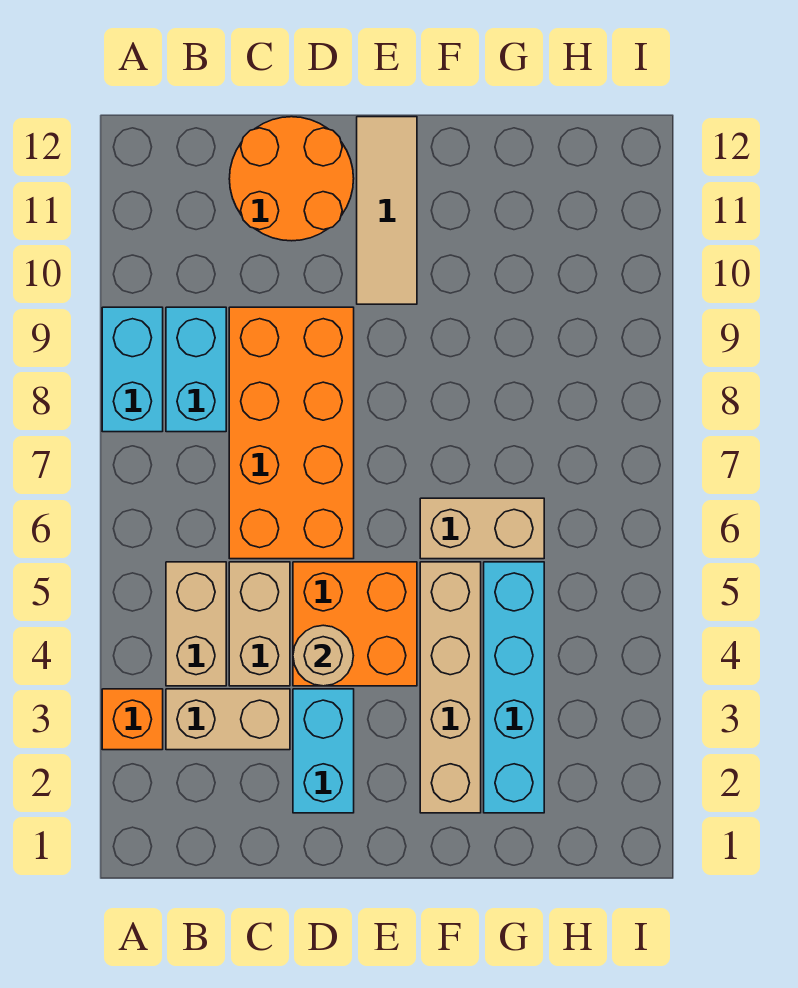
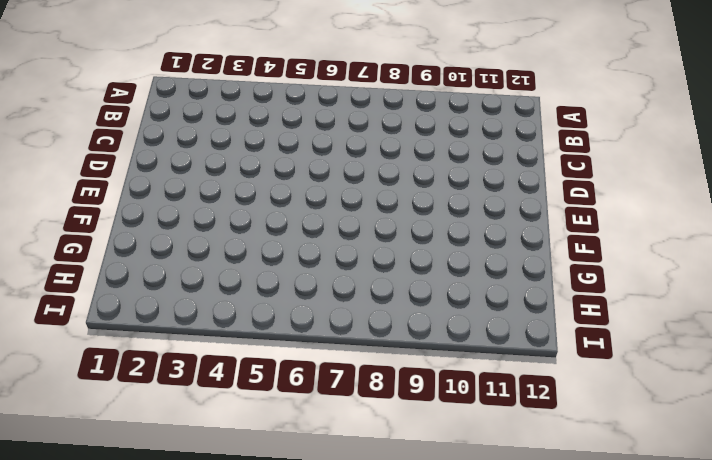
none -> orange brick A3 level 1
none -> cyan brick A8:A9 level 1
none -> tan brick B3:C3 level 1

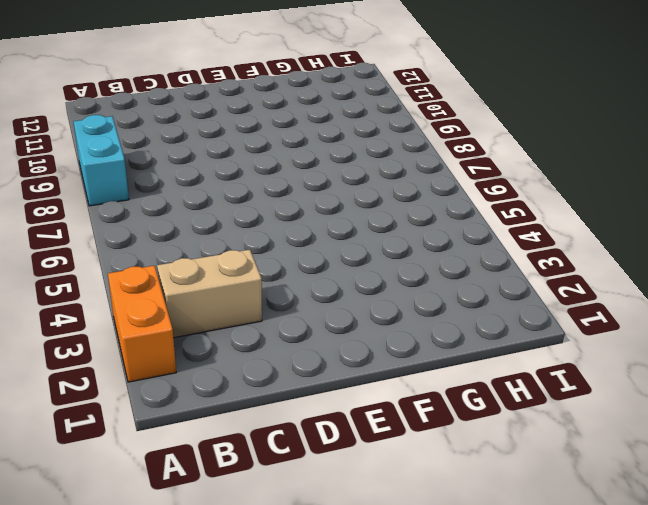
orange brick A2:A3 level 1 -> orange brick A3 level 1
none -> tan brick B4:B5 level 1
none -> cyan brick B8:B9 level 1
none -> tan brick C4:C5 level 1

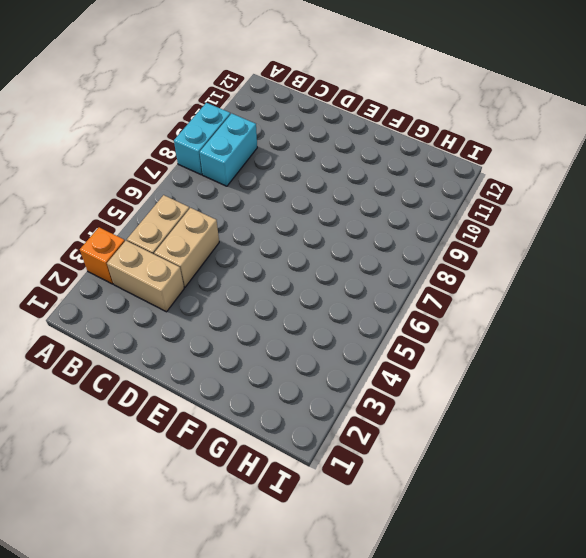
none -> orange brick C6:D9 level 1
none -> orange round brick C11:D12 level 1
none -> cyan brick D2:D3 level 1

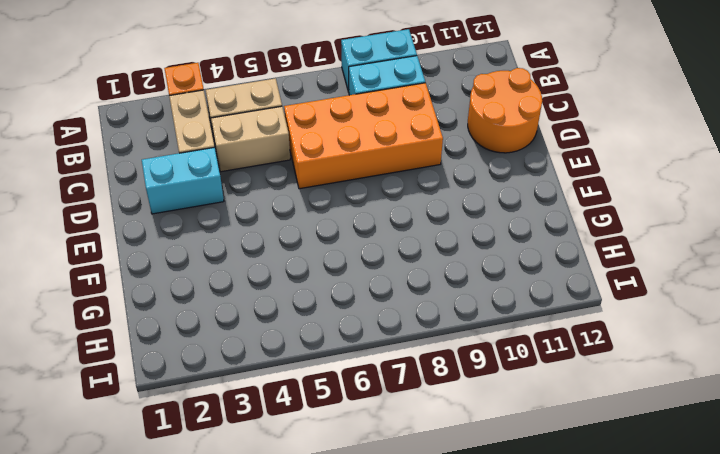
none -> orange brick D4:E5 level 1
none -> tan tile E10:E12 level 1
none -> tan brick F2:F5 level 1

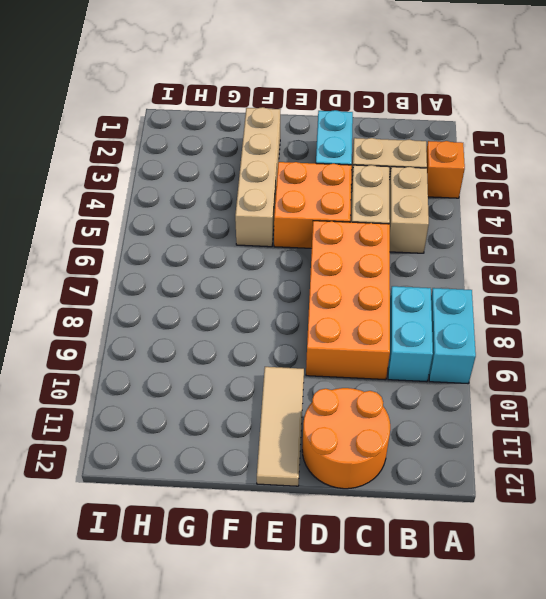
none -> tan brick F6:G6 level 1
none -> cyan brick G2:G5 level 1
none -> tan round brick D4 level 2

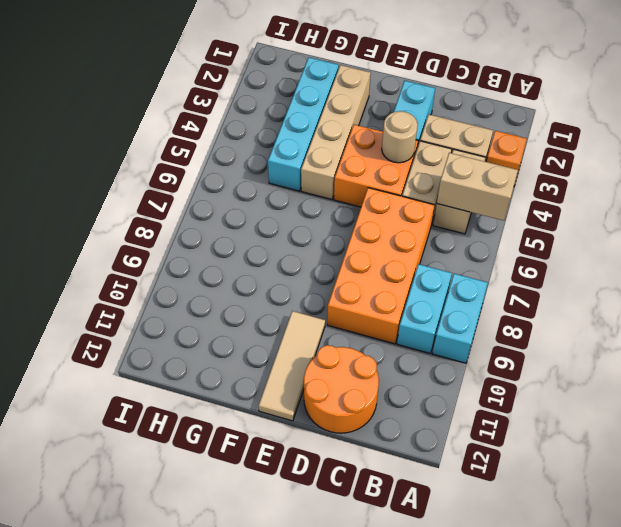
tan brick A5:B5 level 2 -> tan brick F6:G6 level 1

